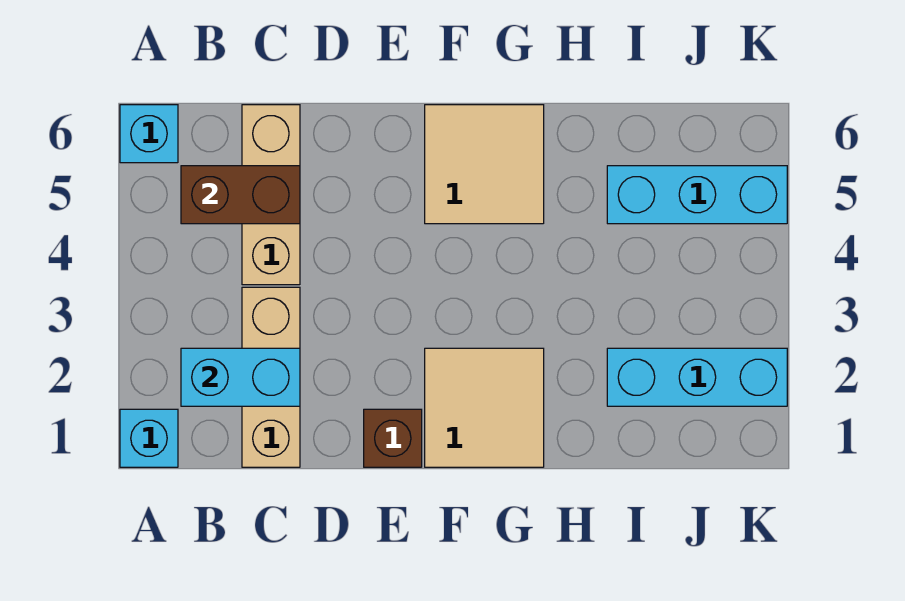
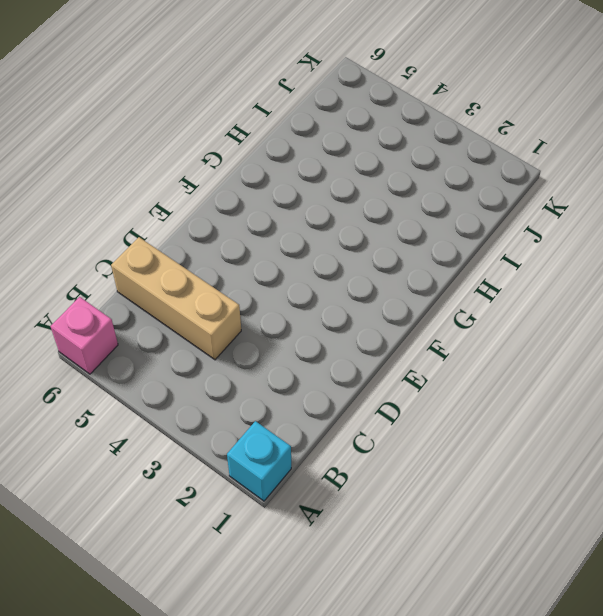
pink brick A6 level 1 -> cyan brick A6 level 1
none -> tan brick C1:C3 level 1
none -> brown brick E1 level 1

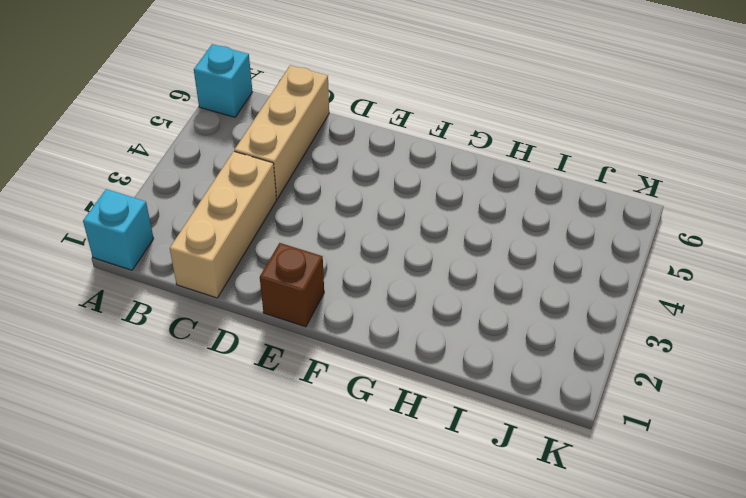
none -> tan tile F1:G2 level 1
none -> tan tile F5:G6 level 1

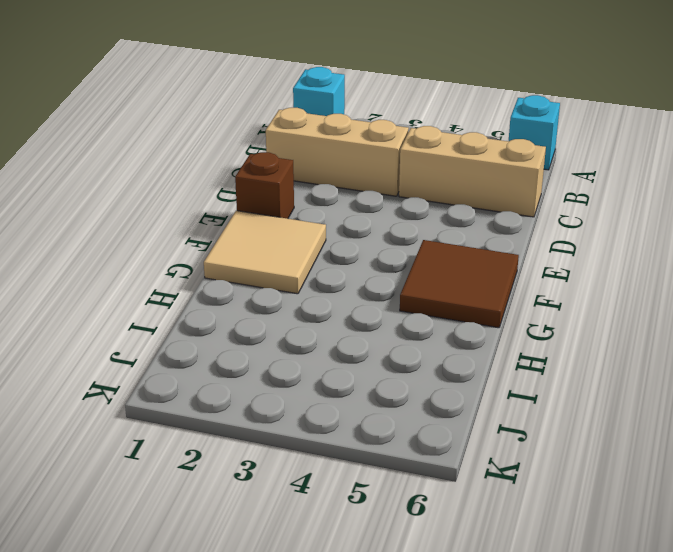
brown tile F5:G6 level 1 -> tan tile F5:G6 level 1
none -> cyan brick I2:K2 level 1
none -> cyan brick I5:K5 level 1

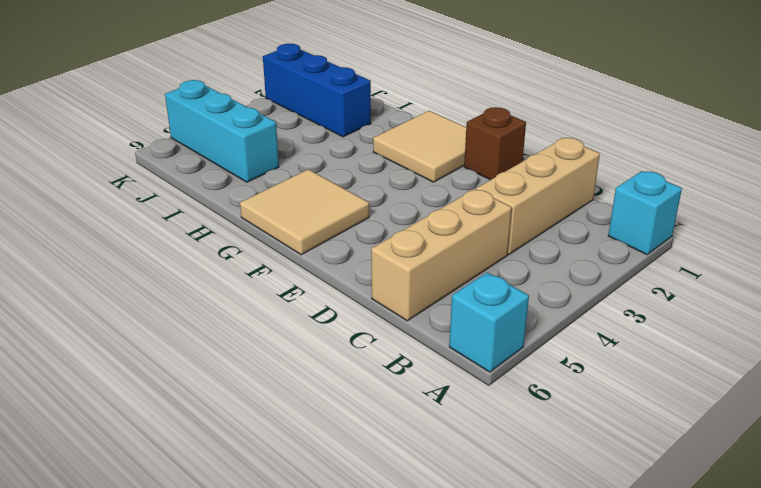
blue brick I2:K2 level 1 -> cyan brick I2:K2 level 1
none -> cyan brick B2:C2 level 2
none -> brown brick B5:C5 level 2

